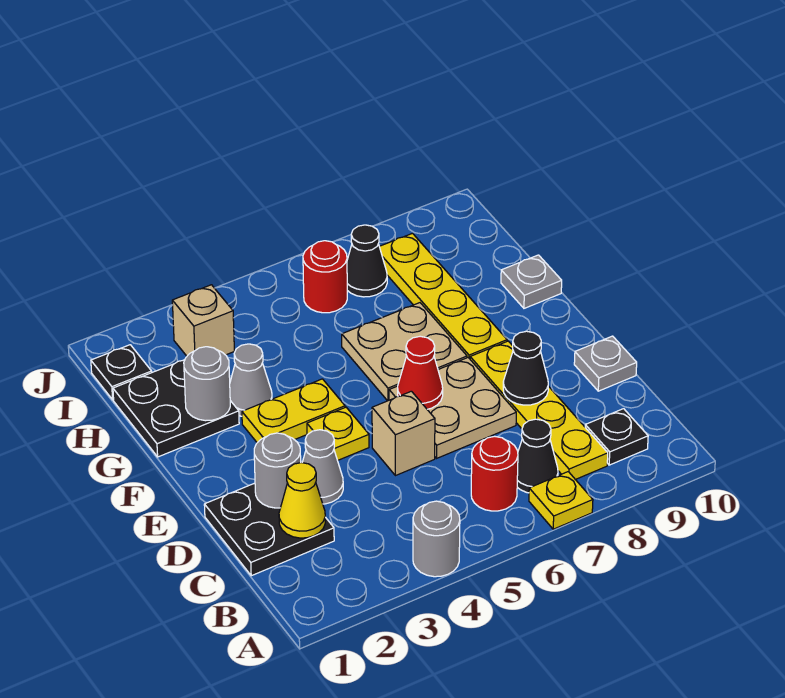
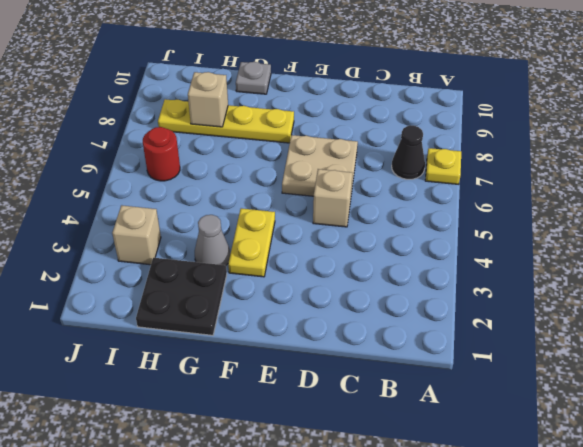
tan brick H8 level 2 -> none
none -> grey round brick A4 level 1
none -> red round brick B6 level 1
none -> yellow plate B8:E8 level 1

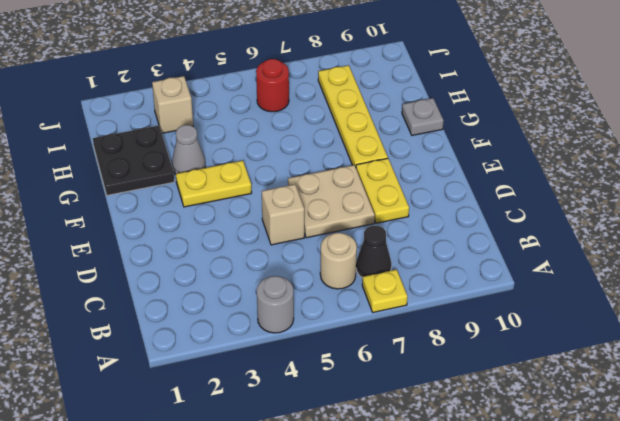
tan round brick B6 level 1 -> red round brick B6 level 1
yellow plate D8:E8 level 1 -> yellow plate B8:E8 level 1
none -> black plate B9 level 1
none -> black plate C1:D2 level 1
none -> grey cone D3 level 1

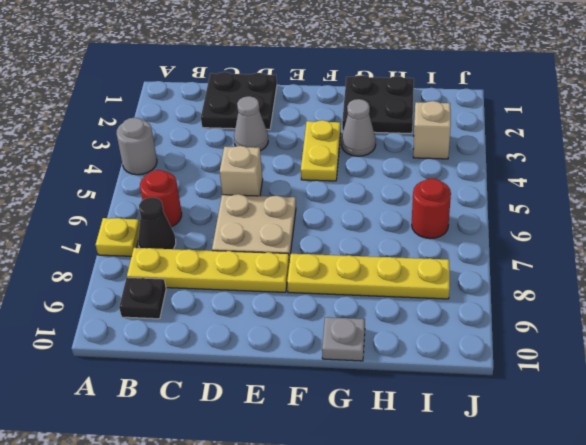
none -> grey plate D10 level 1
none -> yellow plate E4 level 1
none -> tan plate F6:G7 level 1

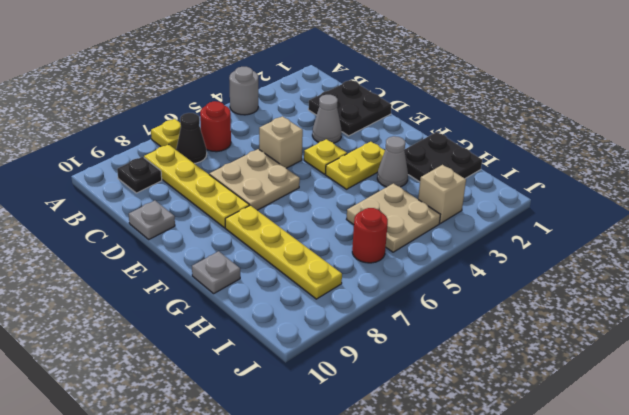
tan plate H4:I5 level 1 -> tan plate F6:G7 level 1
none -> black plate I1 level 1
none -> black cone I7 level 1
none -> yellow cone C2 level 2

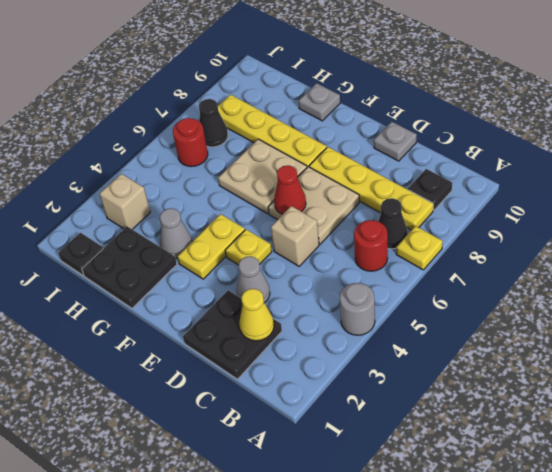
none -> grey round brick D2 level 2
none -> black cone D8 level 2
none -> grey round brick G2 level 2

